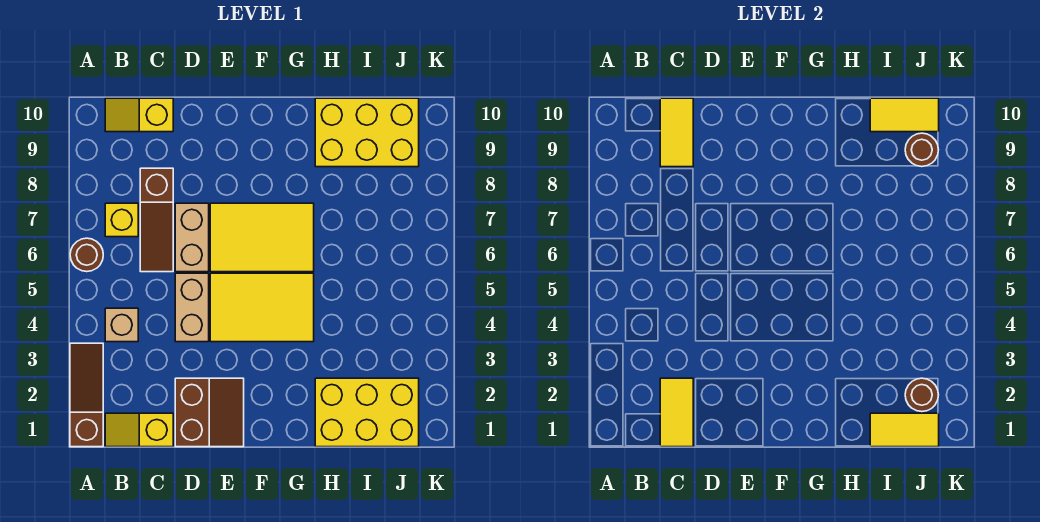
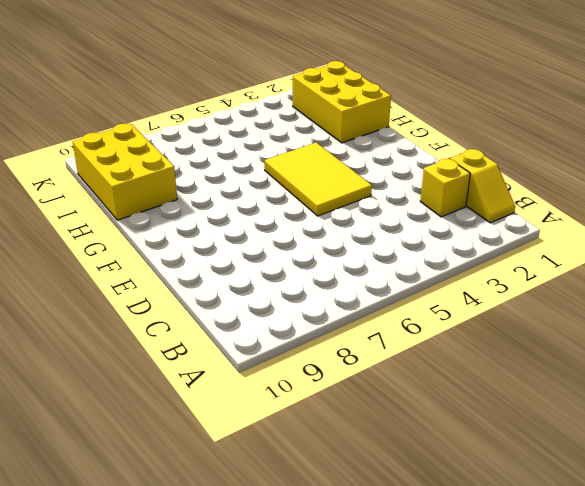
yellow brick C2 level 1 -> yellow brick B7 level 1
none -> brown slope A1:A3 level 1 top 1
none -> brown round brick A6 level 1
none -> tan brick B4 level 1

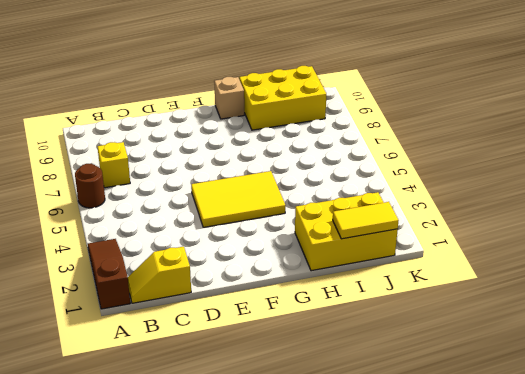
tan brick G10 level 1 -> tan brick B4 level 1
none -> yellow slope B10:C10 level 1 top C
none -> brown slope C6:C8 level 1 top 8
none -> brown slope D1:E2 level 1 top D

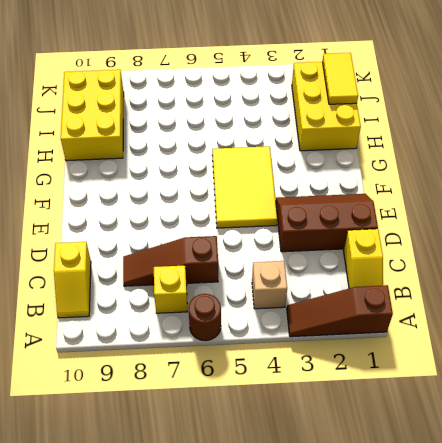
brown slope C6:C8 level 1 top 6 -> brown slope C6:C8 level 1 top 8
brown slope D1:E3 level 1 top D -> brown slope D1:E2 level 1 top D
none -> tan brick D4:D5 level 1
none -> tan brick D6:D7 level 1
none -> yellow tile E6:G7 level 1

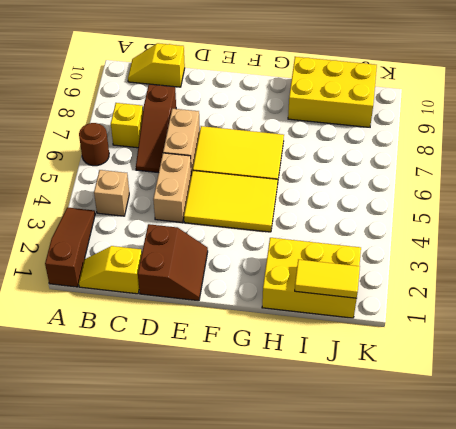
none -> yellow tile C1:C2 level 2
none -> yellow tile C9:C10 level 2
none -> yellow tile I10:J10 level 2

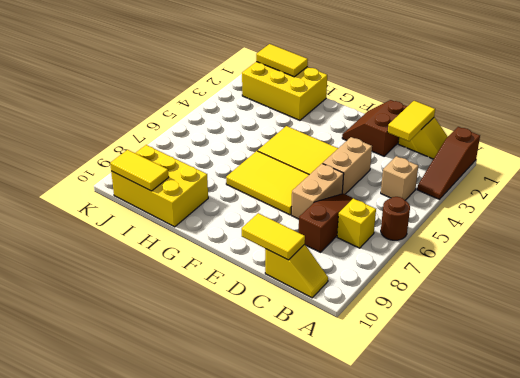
yellow tile C10:D10 level 2 -> yellow tile C9:C10 level 2
none -> brown round brick J2 level 2
none -> brown round brick J9 level 2

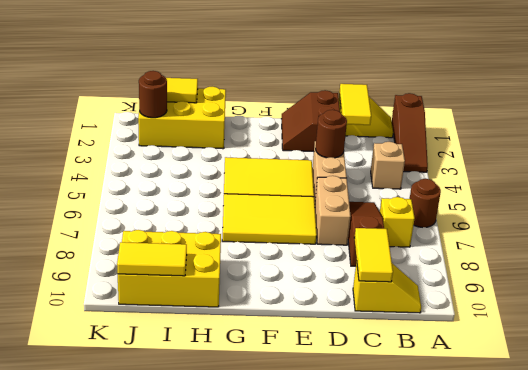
brown round brick D4 level 2 -> brown round brick J9 level 2

